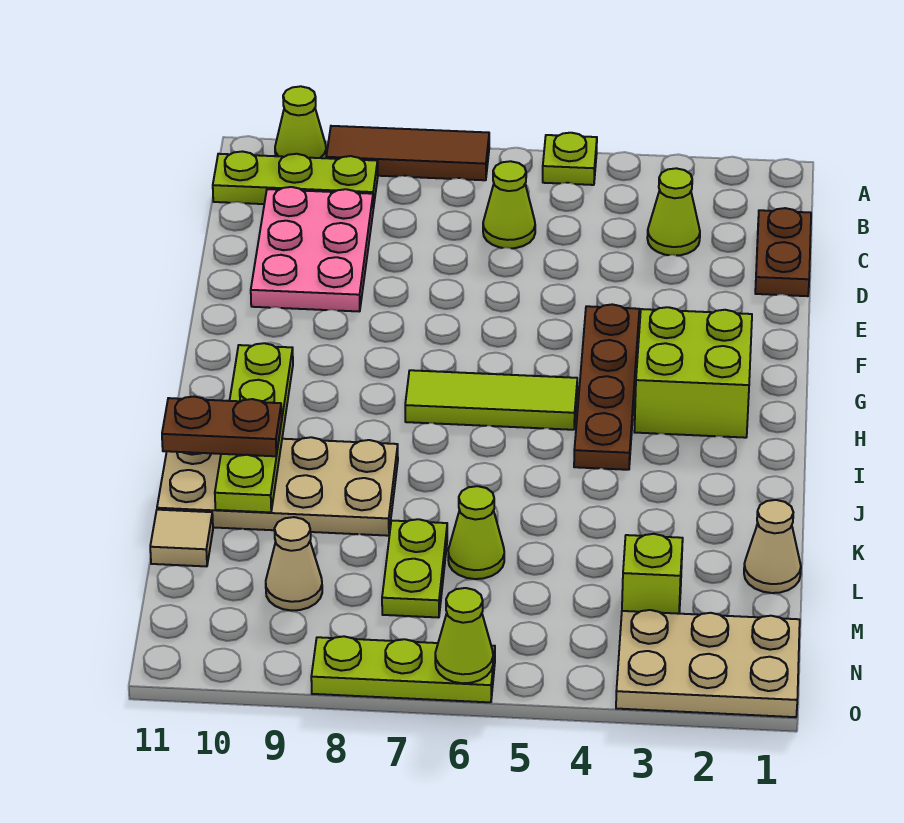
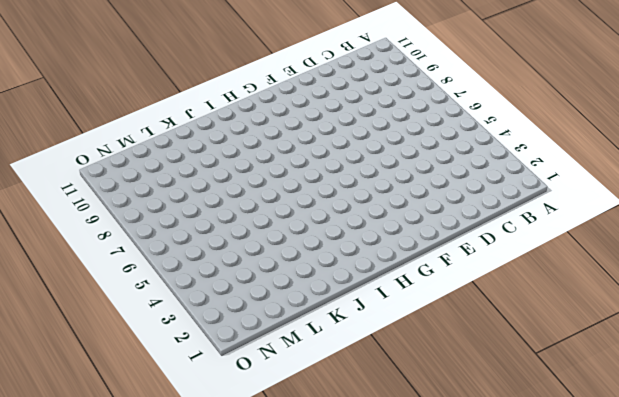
none -> lime plate A5 level 1
none -> brown tile A7:A9 level 1
none -> lime cone A10 level 1

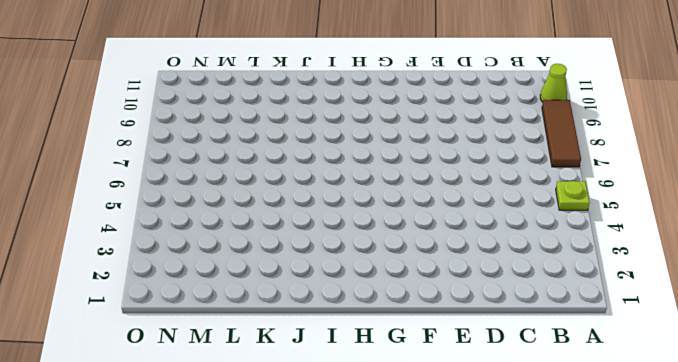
none -> lime plate B9:B11 level 1
none -> brown plate C1:D1 level 1
none -> lime cone C3 level 1

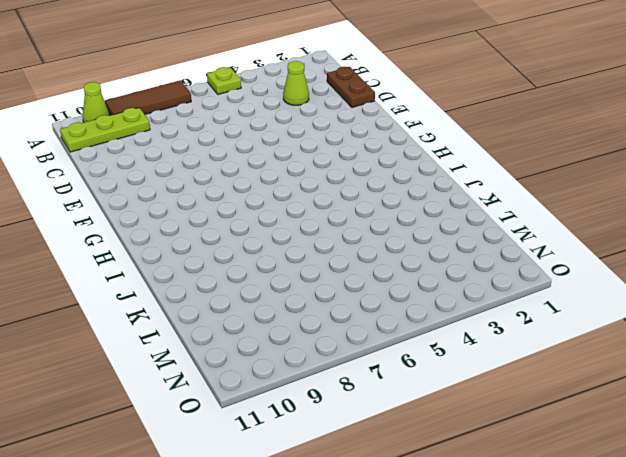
none -> lime cone C6 level 1
none -> pink plate C9:E10 level 1
none -> brown plate F4:I4 level 1

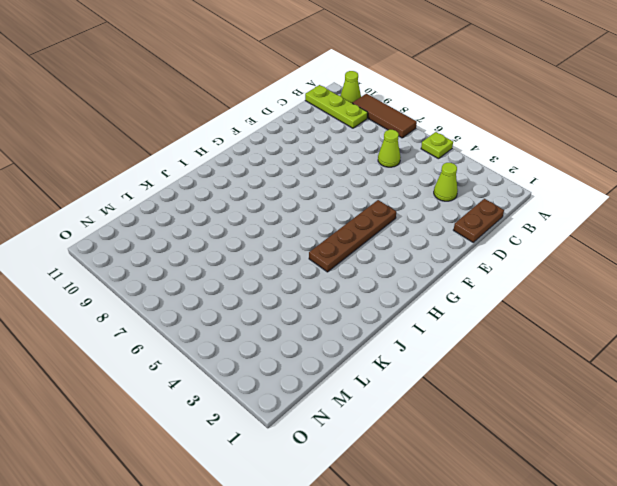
none -> pink plate C9:E10 level 1
none -> lime brick G2:H3 level 1
none -> lime tile H5:H7 level 1

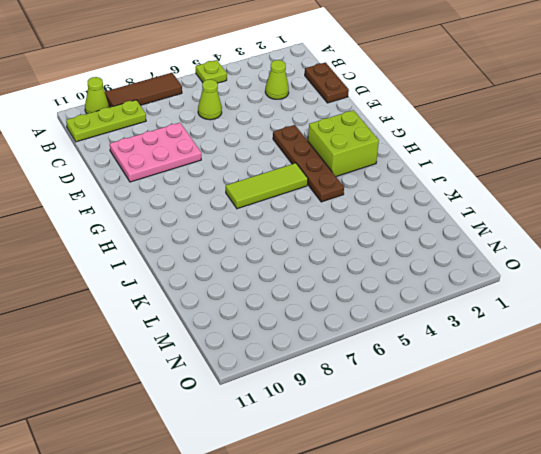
pink plate D8:E10 level 1 -> pink plate C9:E10 level 1
none -> tan plate J8:K11 level 1
none -> tan cone L1 level 1
none -> lime cone L6 level 1

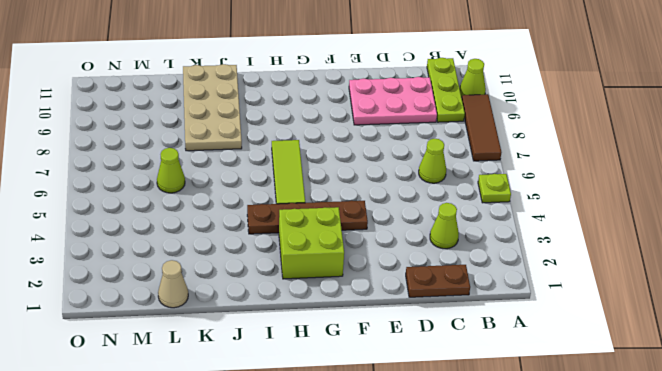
none -> lime plate L7:M7 level 1
none -> tan tile L11 level 1
none -> lime brick M3 level 1

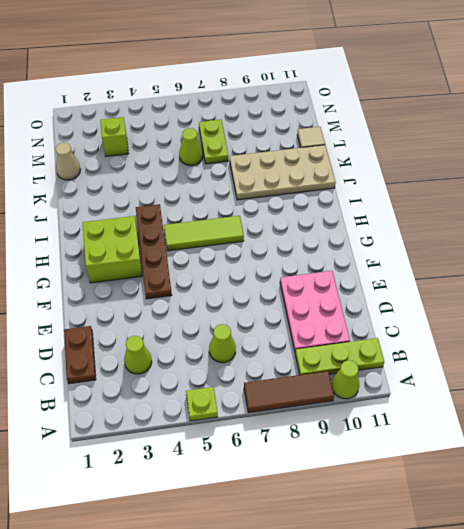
none -> tan cone M9 level 1
none -> tan plate N1:O3 level 1
none -> lime plate O6:O8 level 1

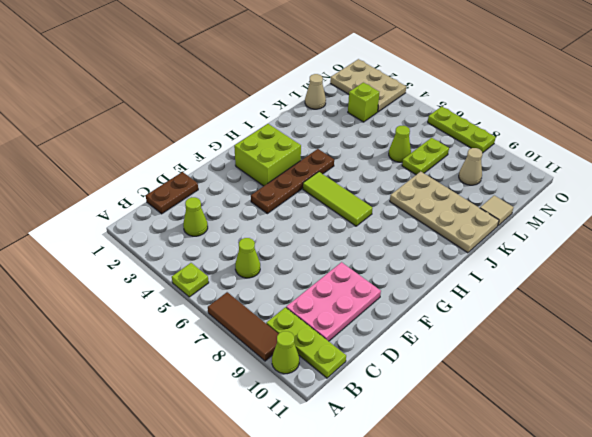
none -> lime plate H10:K10 level 2
none -> lime cone O6 level 2
none -> brown plate J10:J11 level 3

